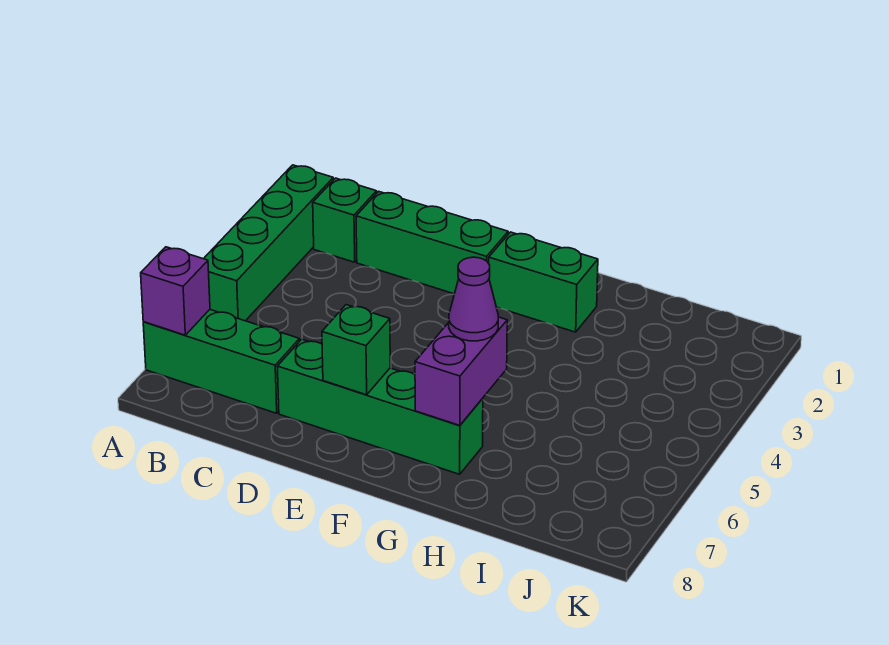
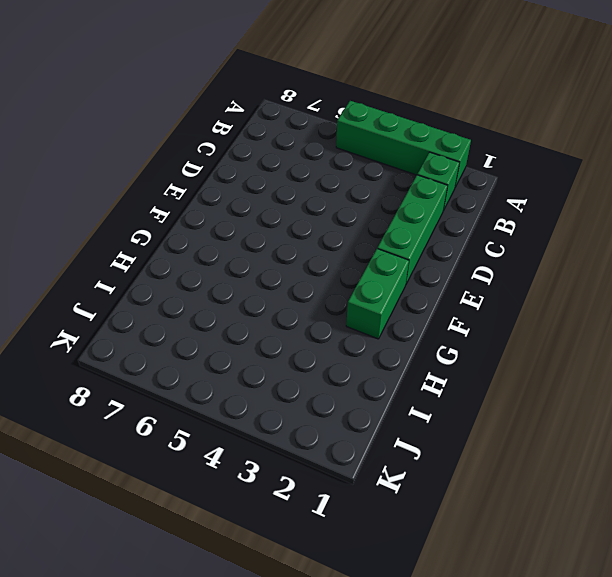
none -> green brick A7:C7 level 1
none -> green brick D7:G7 level 1

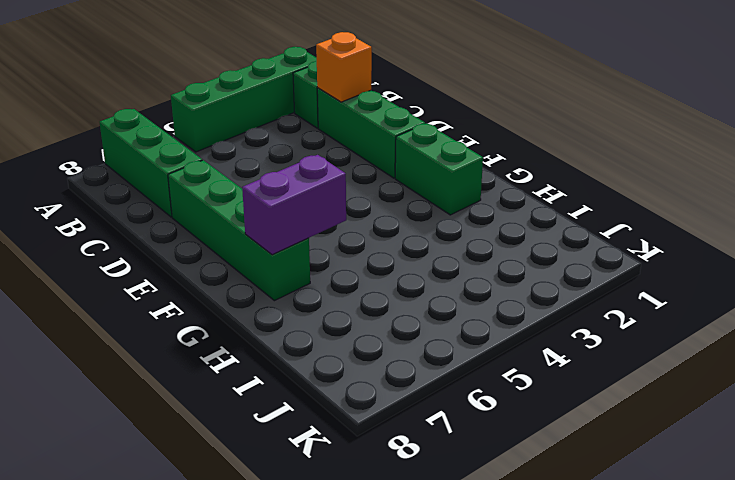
orange brick C2 level 2 -> none
none -> purple brick A7 level 2
none -> green brick E7 level 2

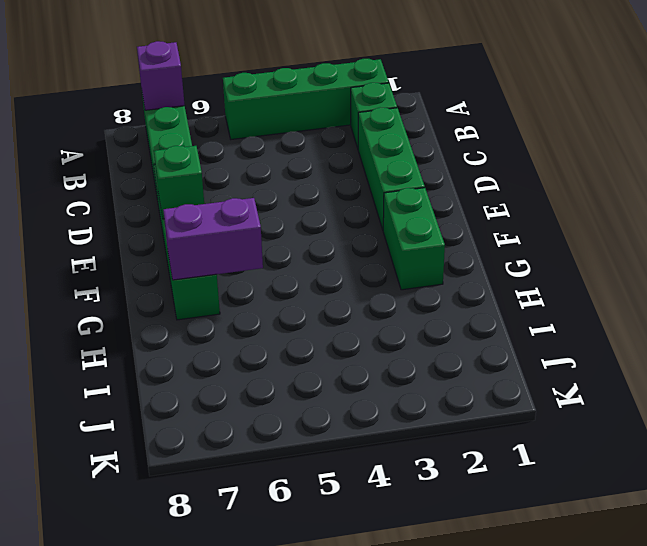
none -> purple cone G6 level 3

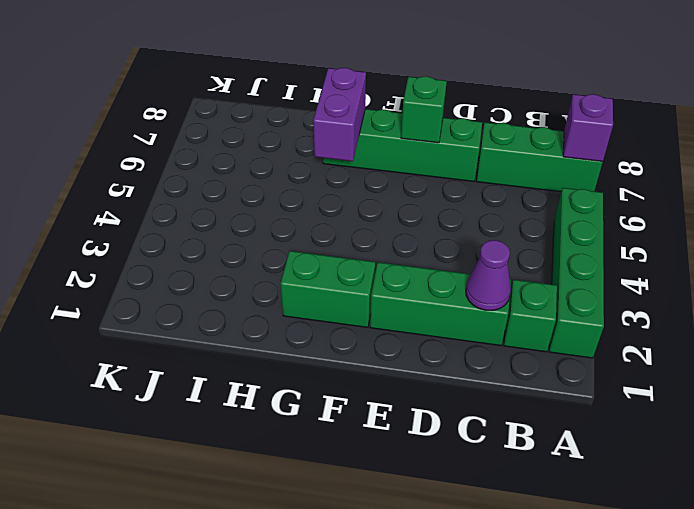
purple cone C2 level 2 -> purple cone G6 level 3

